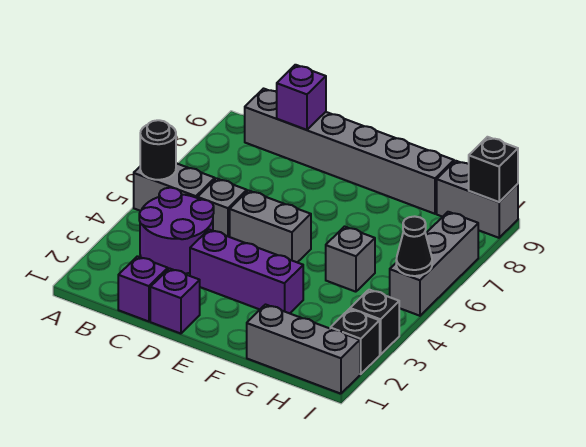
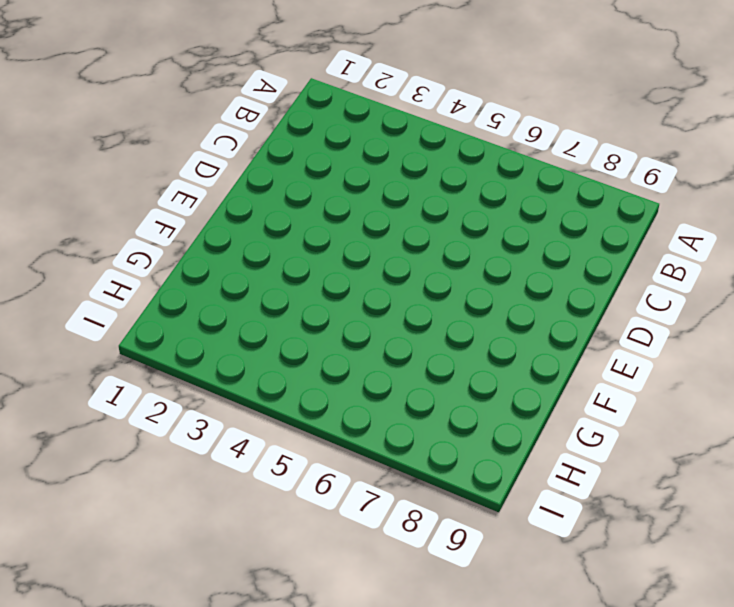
none -> grey brick A5:B5 level 1
none -> purple round brick B3:C4 level 1
none -> grey brick B9:G9 level 1

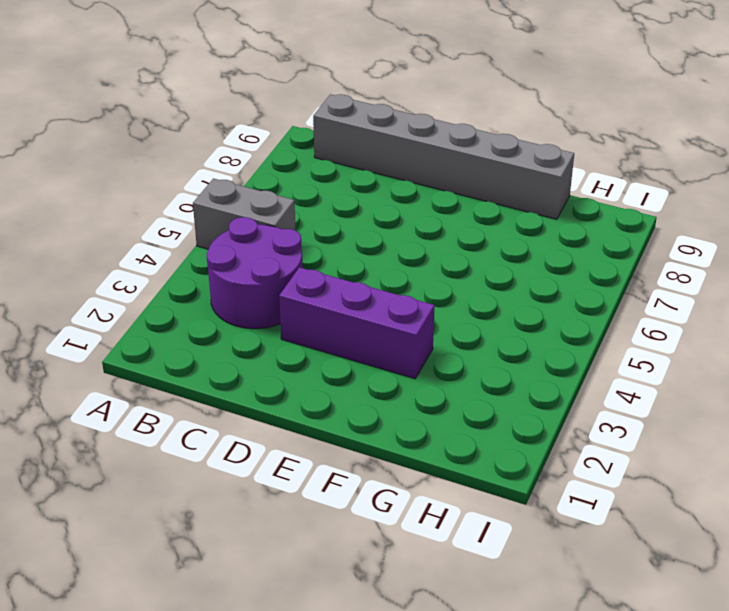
none -> purple brick C1 level 1
none -> grey brick C5 level 1
none -> purple brick D1 level 1

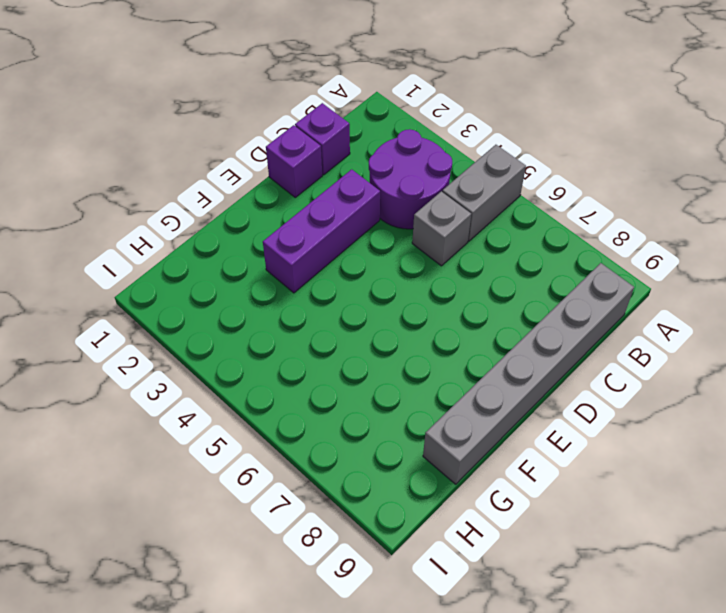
none -> grey brick D5:E5 level 1
none -> grey brick G1:I1 level 1
none -> grey brick G5 level 1

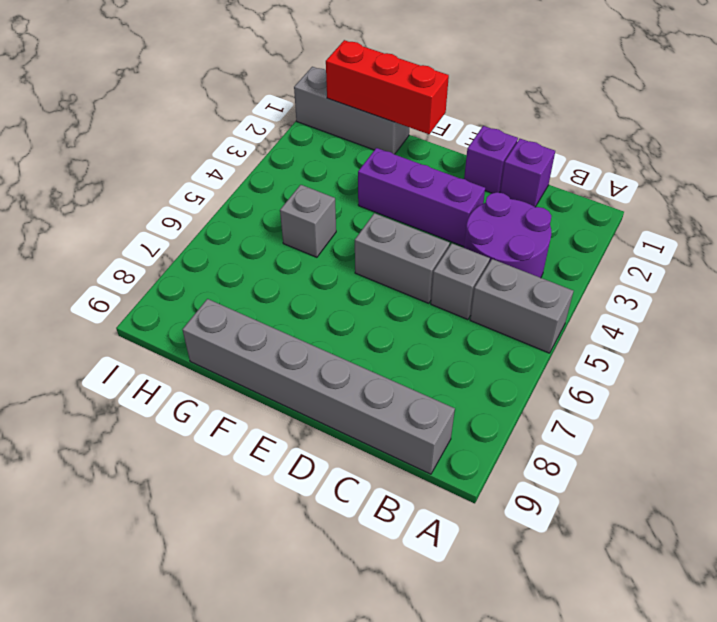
red brick F1:H1 level 2 -> none
none -> grey brick H9:I9 level 1
none -> black brick I2 level 1
none -> black brick I3 level 1

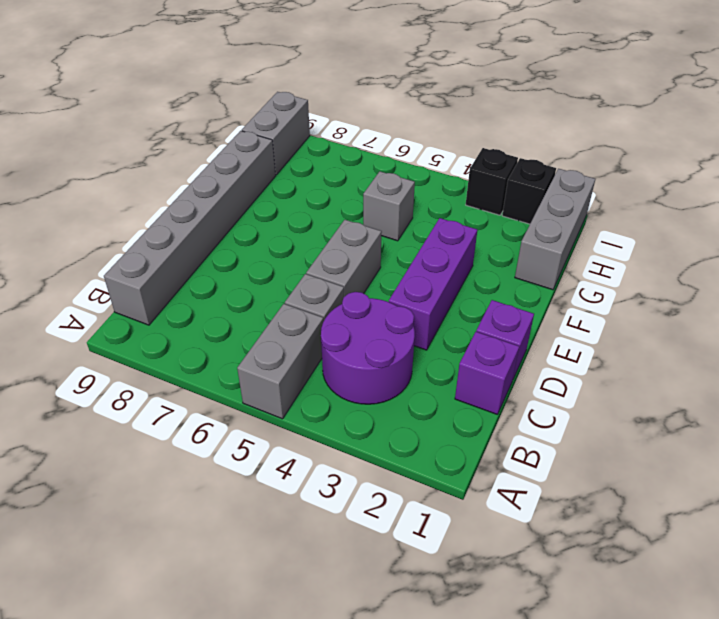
none -> grey brick I5:I7 level 1
none -> black round brick A5 level 2
none -> purple brick C9 level 2

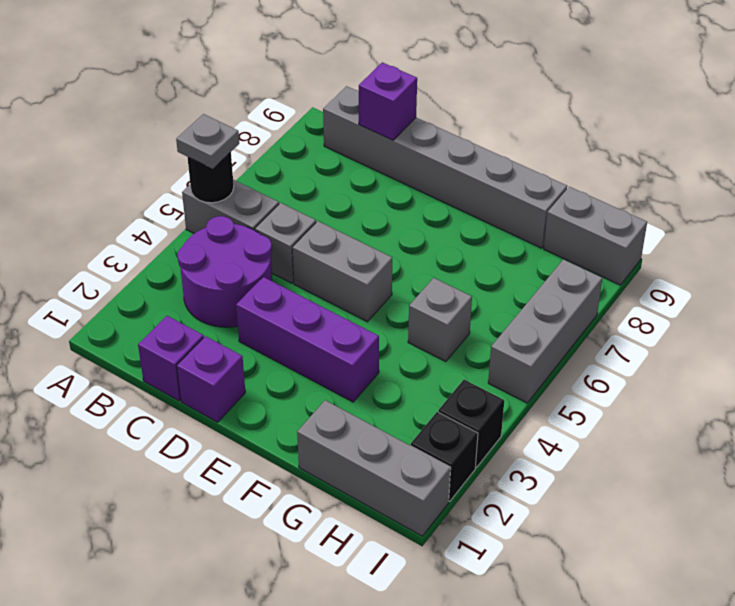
grey plate A5 level 3 -> none
none -> black cone I5 level 2
none -> black brick I9 level 2

